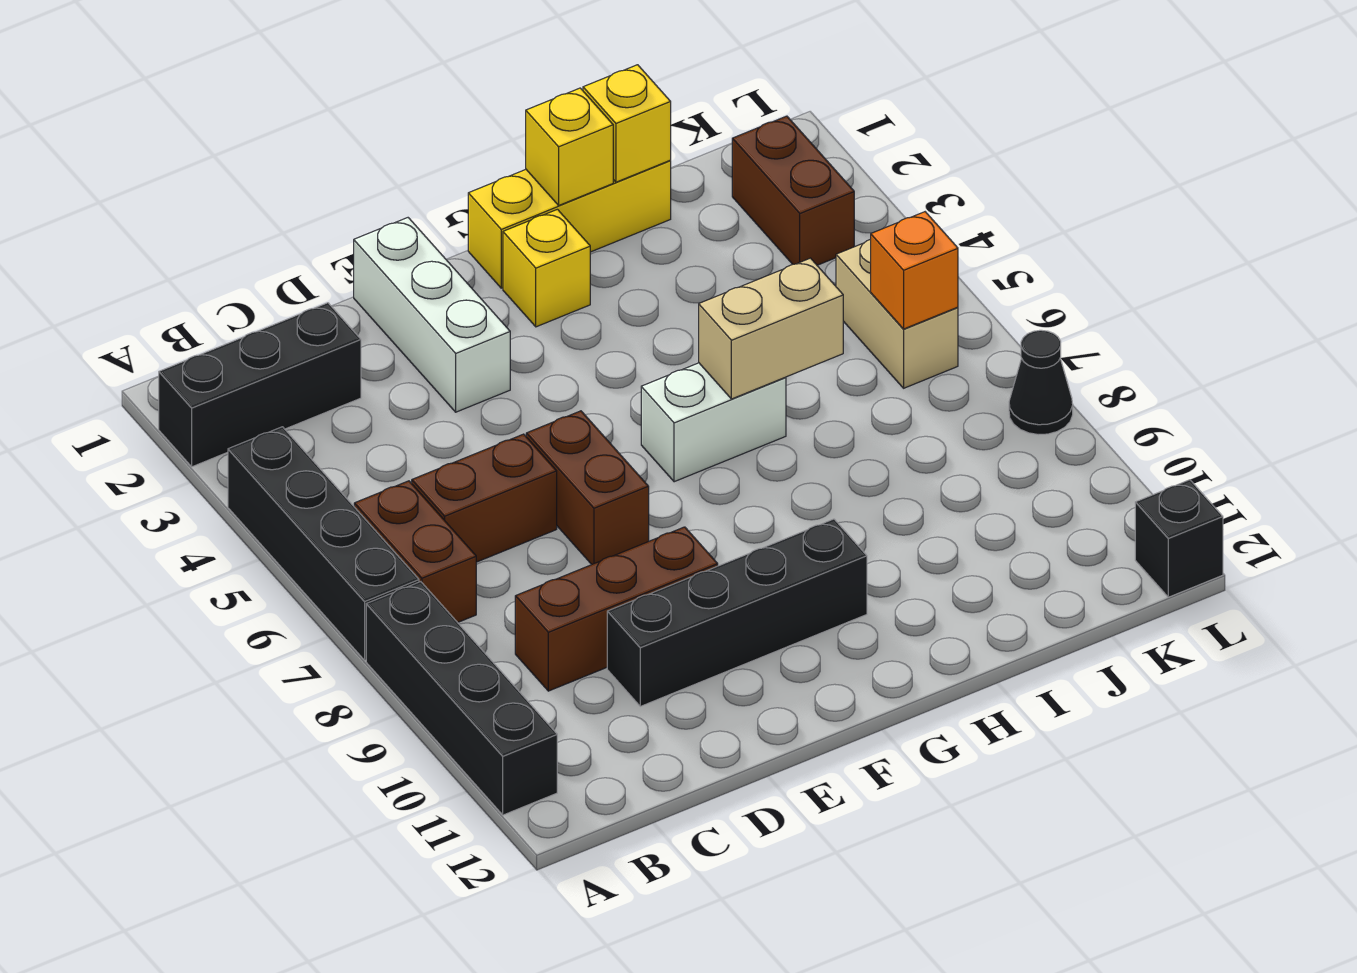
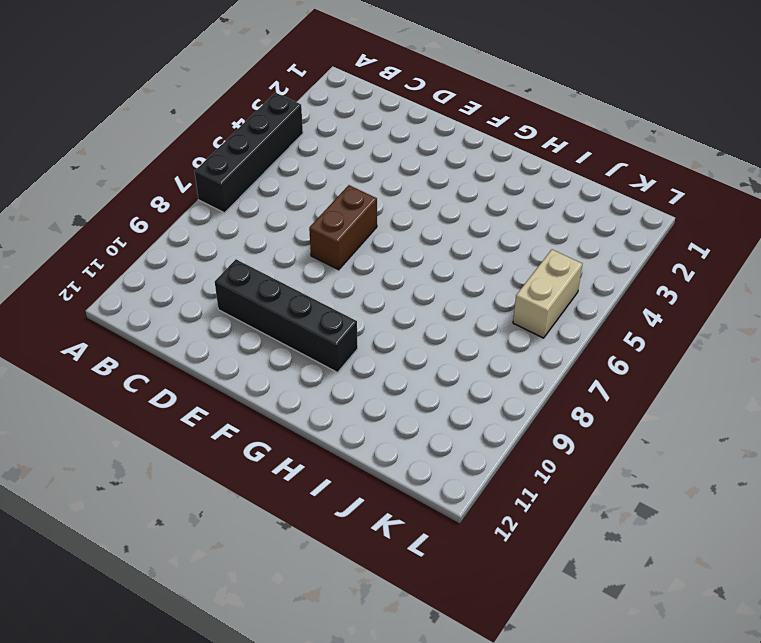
none -> black brick A2:C2 level 1
none -> black brick A8:A11 level 1
none -> brown brick B6:B7 level 1

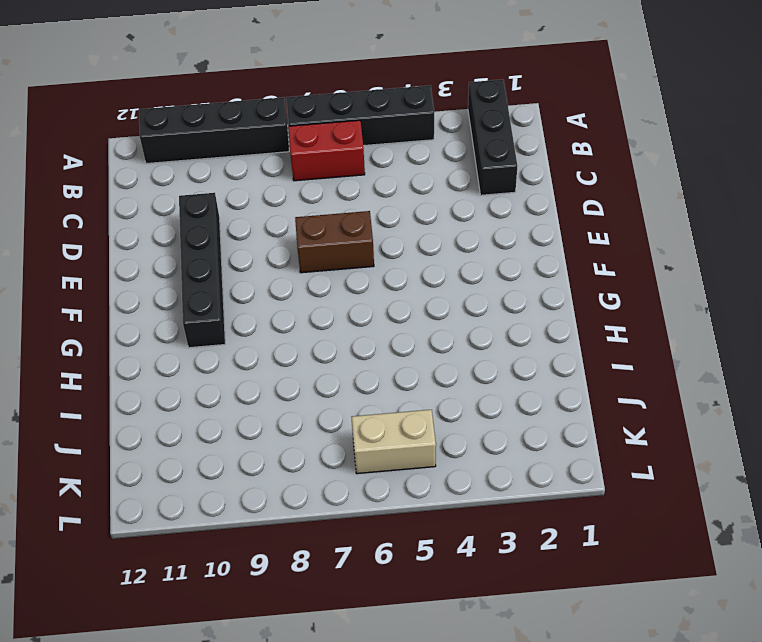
red brick B6:B7 level 1 -> brown brick B6:B7 level 1
none -> brown brick C6:D6 level 1
none -> brown brick C9:E9 level 1
none -> white brick E1:E3 level 1

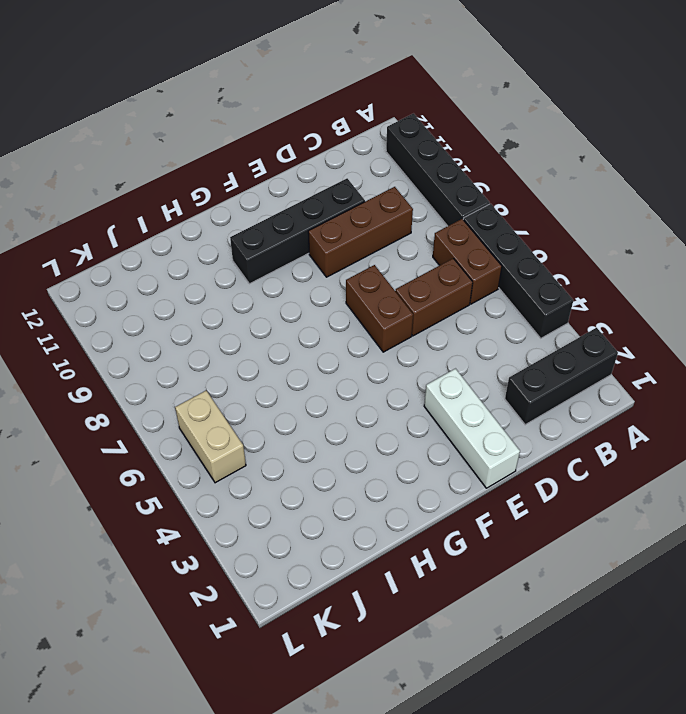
none -> yellow brick G1:I1 level 1
none -> yellow brick G2 level 1
none -> white brick G6:H6 level 1

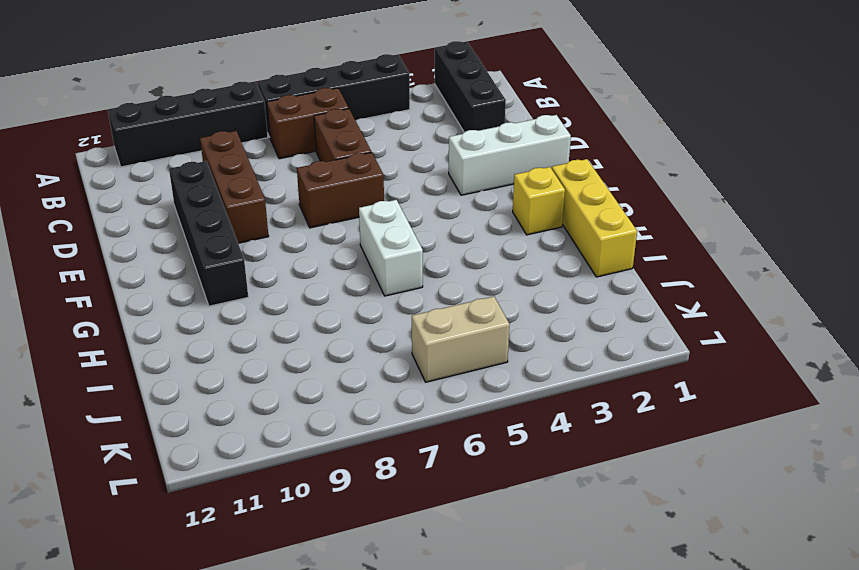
none -> brown brick K2:K3 level 1
none -> black cone L8 level 1
none -> black brick L12 level 1

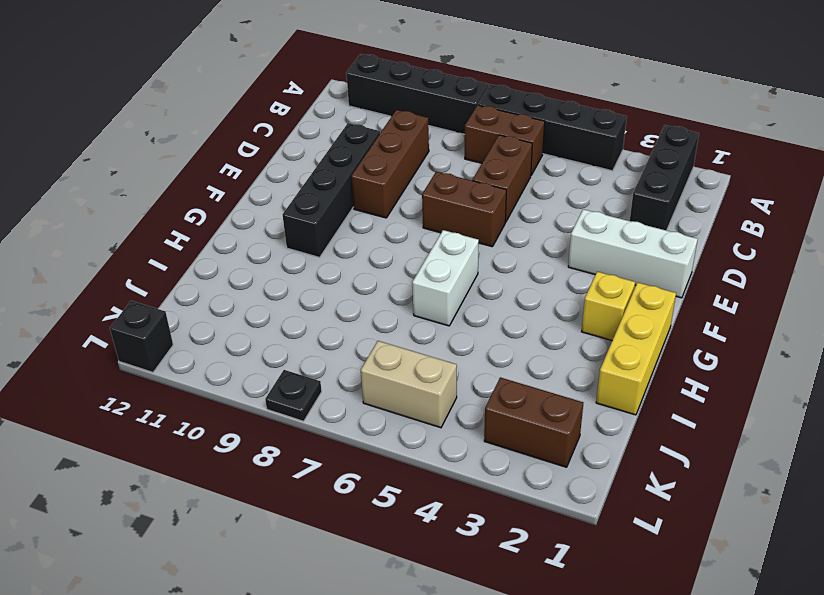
black plate L8 level 1 -> black cone L8 level 1
none -> yellow brick H1 level 2
none -> tan brick H6:I6 level 2
none -> yellow brick I1 level 2

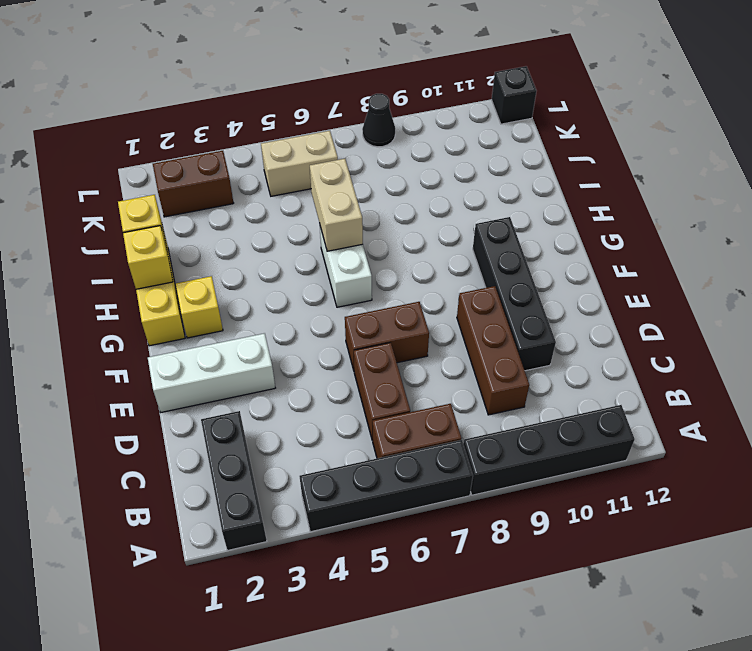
none -> orange brick K6 level 2

